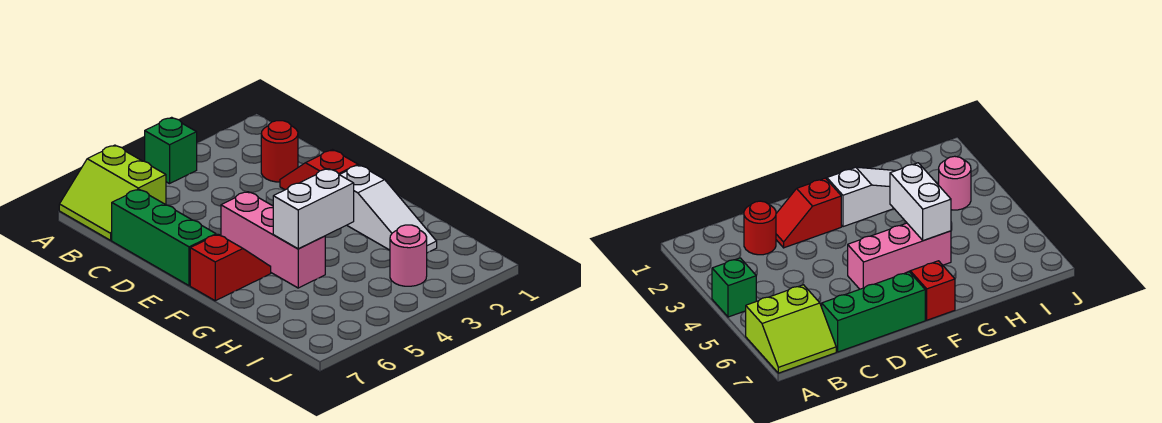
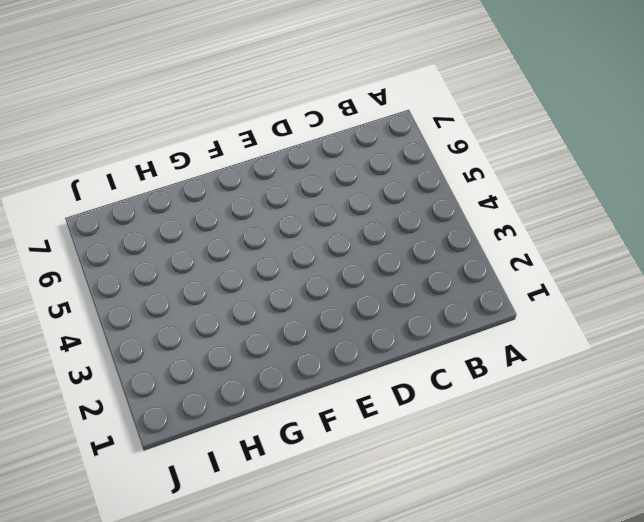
none -> green brick A4 level 1
none -> lime slope A6:B7 level 1 top 6

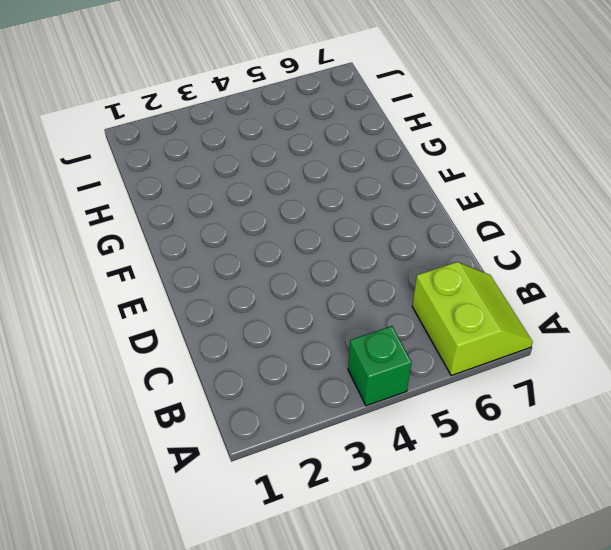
none -> red round brick C2 level 1
none -> green brick C7:E7 level 1

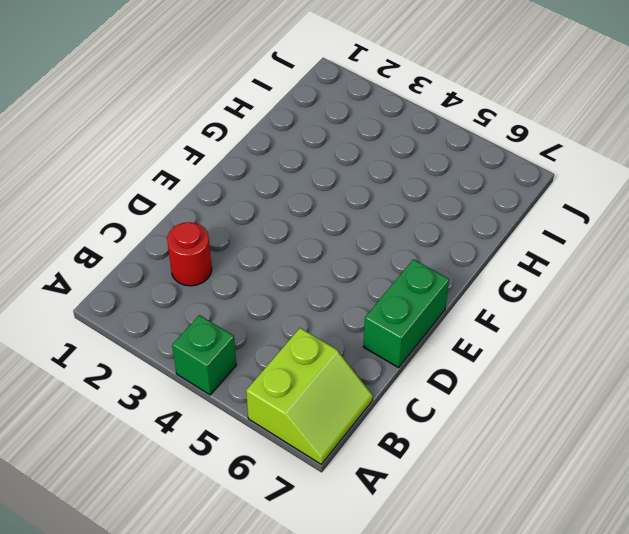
green brick D7:E7 level 1 -> green brick C7:E7 level 1
none -> red slope D2:E2 level 1 top E
none -> pink brick E5:G5 level 1

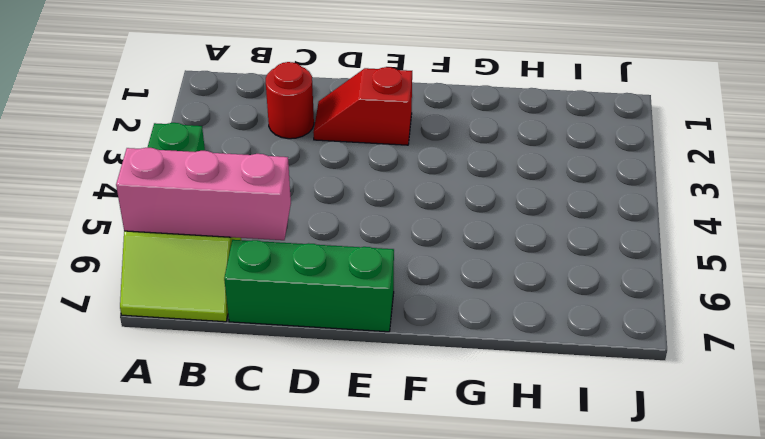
pink brick A6:C6 level 2 -> pink brick E5:G5 level 1
none -> white slope F2:H2 level 1 top F
none -> red slope F6:F7 level 1 top 7

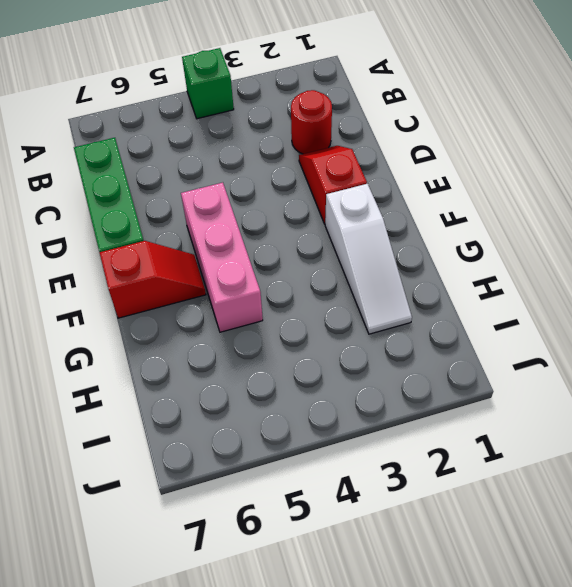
none -> lime slope A6:B7 level 1 top 6
none -> pink round brick I3 level 1

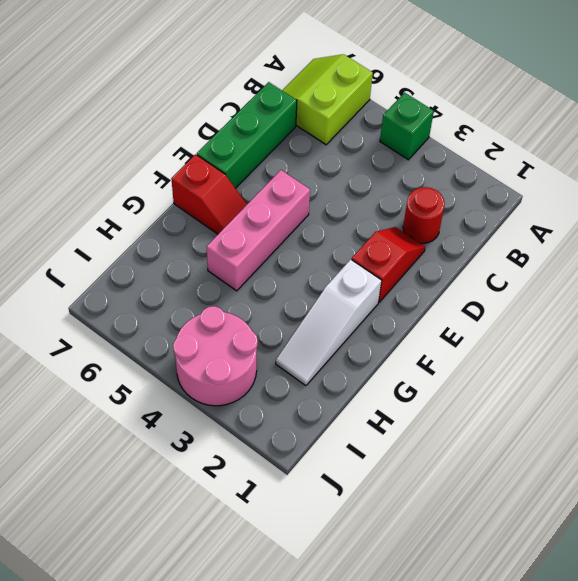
pink round brick I3:J4 level 1 -> pink round brick I3 level 1
none -> white brick G4:G5 level 2

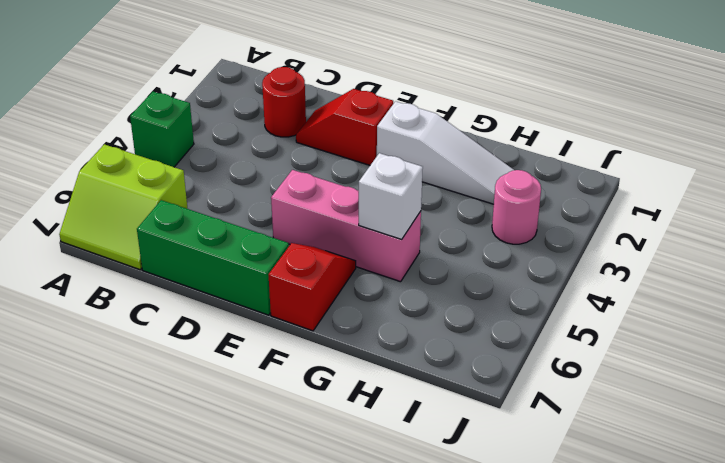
white brick G5 level 2 -> white brick G4:G5 level 2

